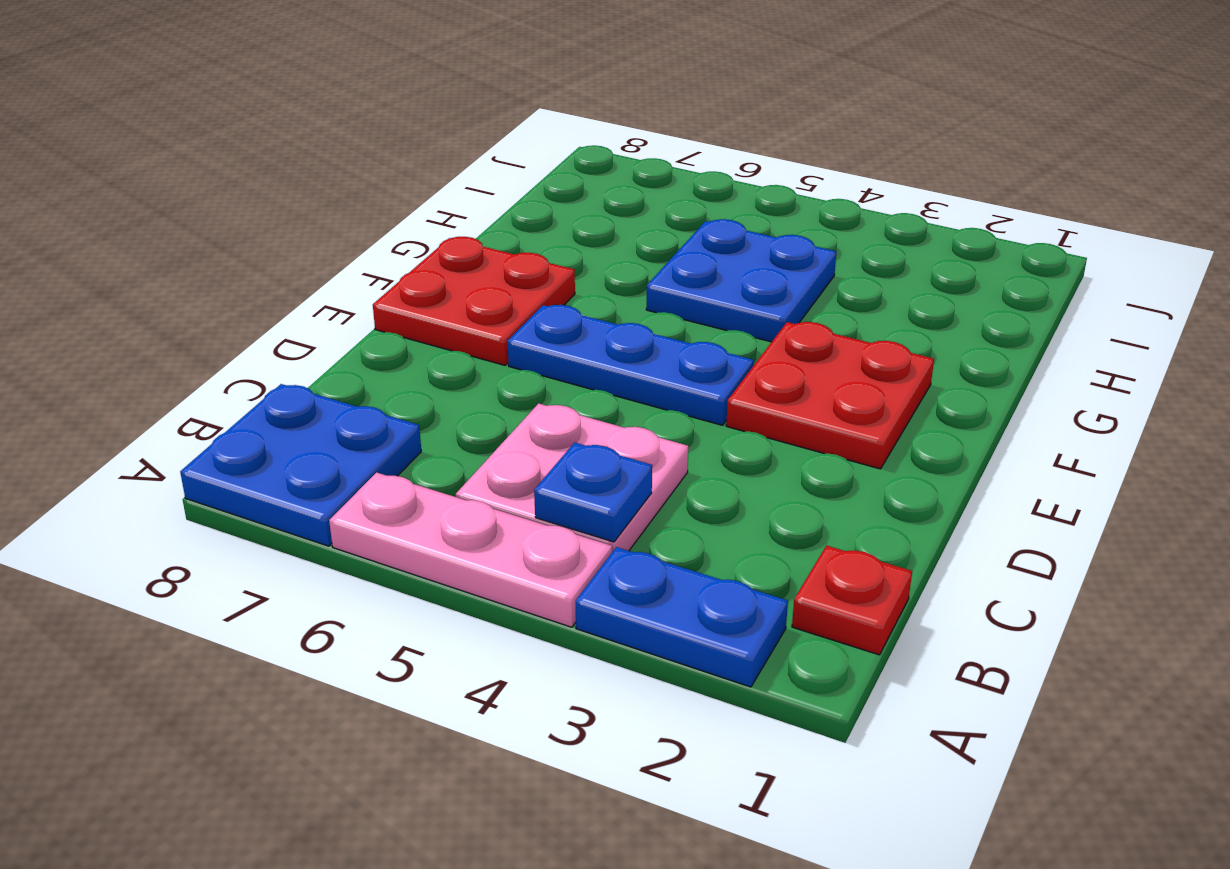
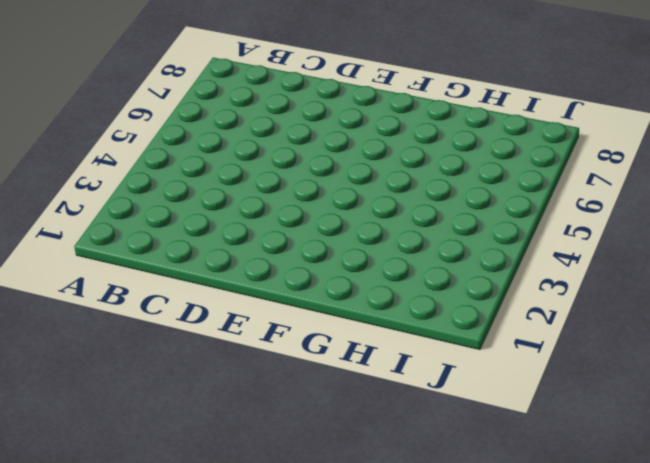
none -> blue plate A2:A3 level 1
none -> pink plate A4:A6 level 1

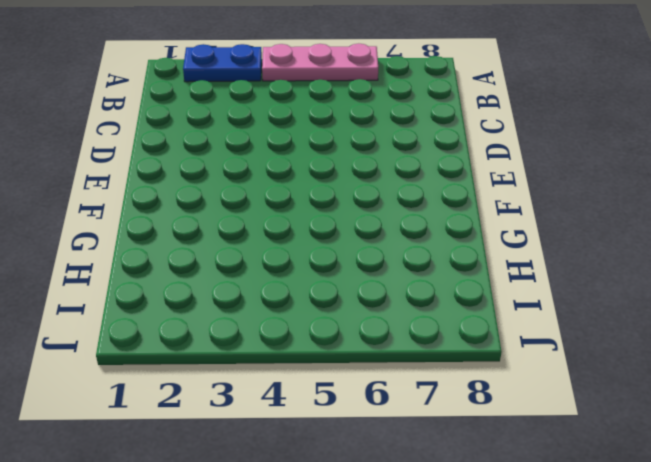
none -> blue plate A7:B8 level 1
none -> red plate B1 level 1

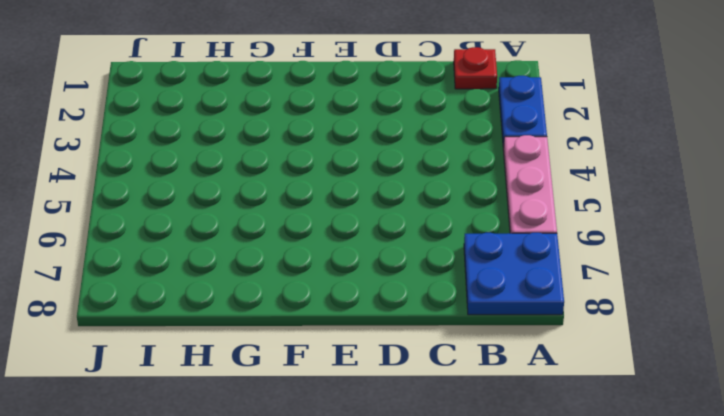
none -> pink plate B4:C5 level 1
none -> red plate E2:F3 level 1

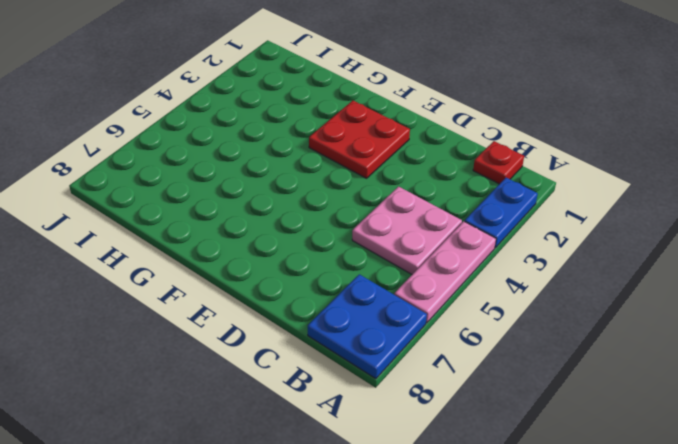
none -> blue plate E4:E6 level 1
none -> red plate E7:F8 level 1

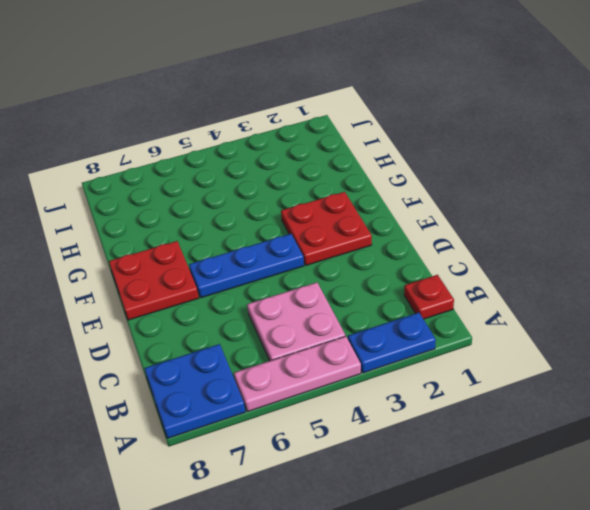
none -> blue plate G4:H5 level 1
none -> blue plate B4 level 2

